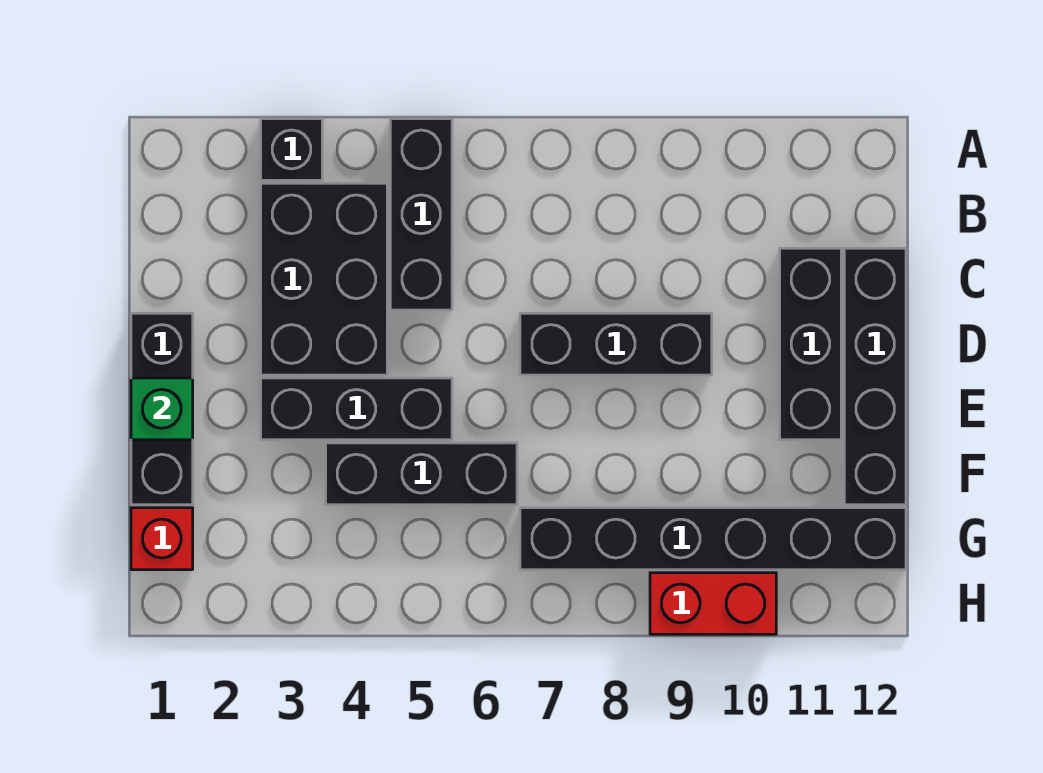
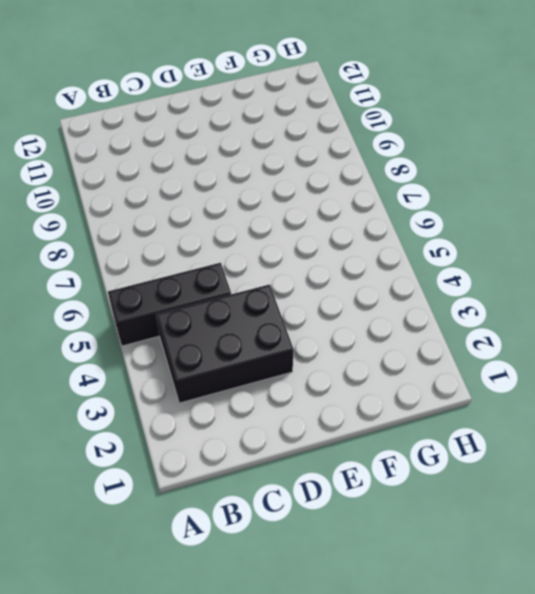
none -> black brick A3 level 1
none -> black brick C11:E11 level 1
none -> black brick C12:F12 level 1

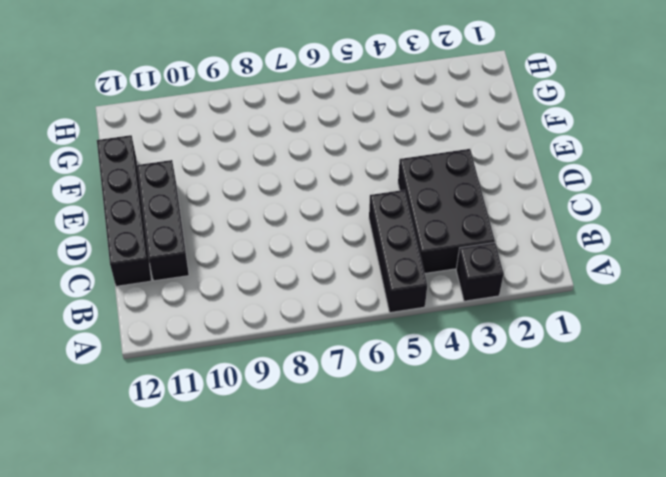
none -> black brick D1:F1 level 1
none -> black brick D7:D9 level 1
none -> black brick E3:E5 level 1

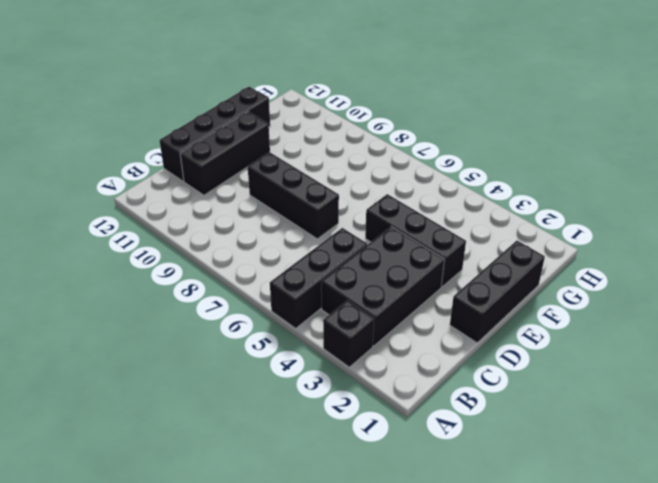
none -> black brick F4:F6 level 1
none -> red brick G1 level 1
none -> black brick G7:G12 level 1

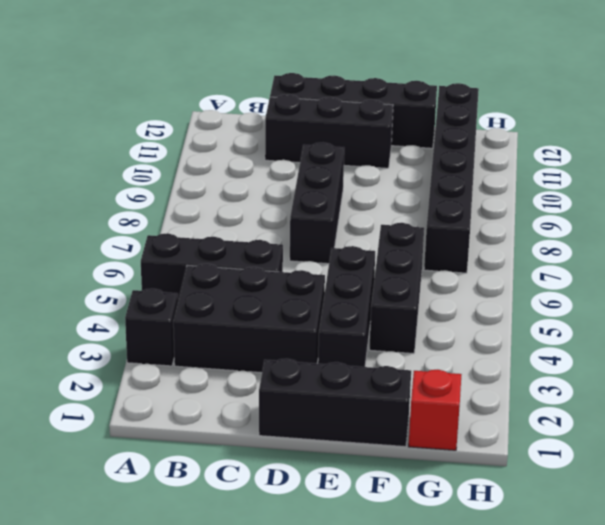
none -> red brick H9:H10 level 1
none -> green brick E1 level 2

